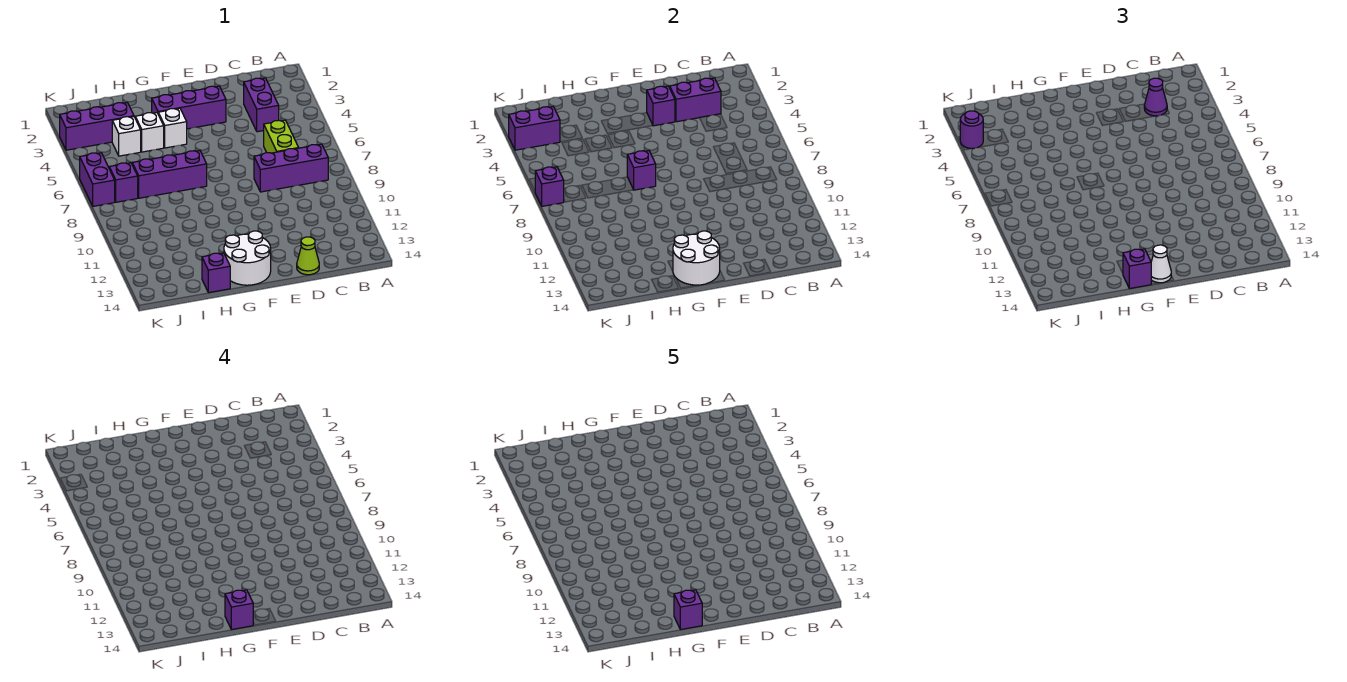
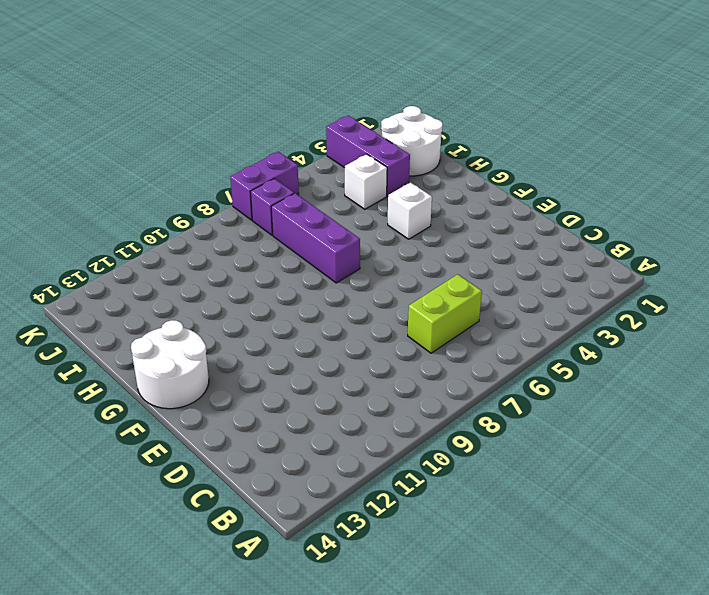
white round brick I1:J2 level 1 -> white round brick F13:G14 level 2
none -> purple brick B8:D8 level 1
none -> purple brick C3:C4 level 1
none -> lime cone D14 level 1

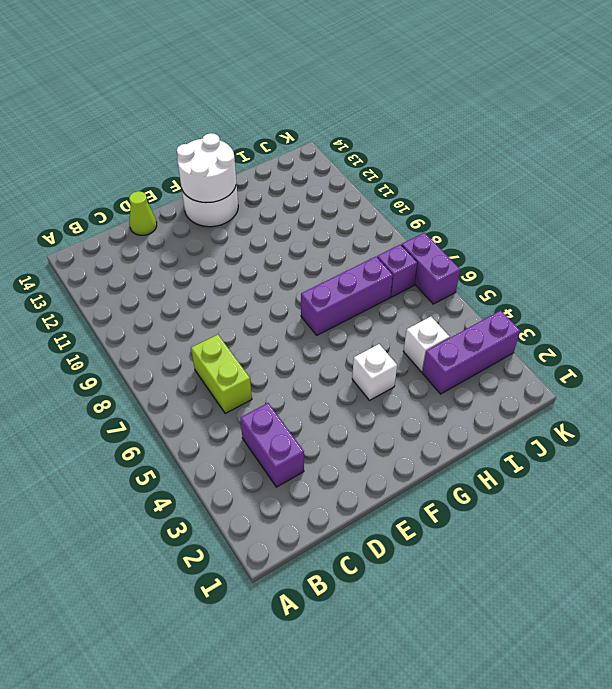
none -> purple brick B8:D8 level 1
none -> purple brick E3:G3 level 1
none -> white brick H4 level 1

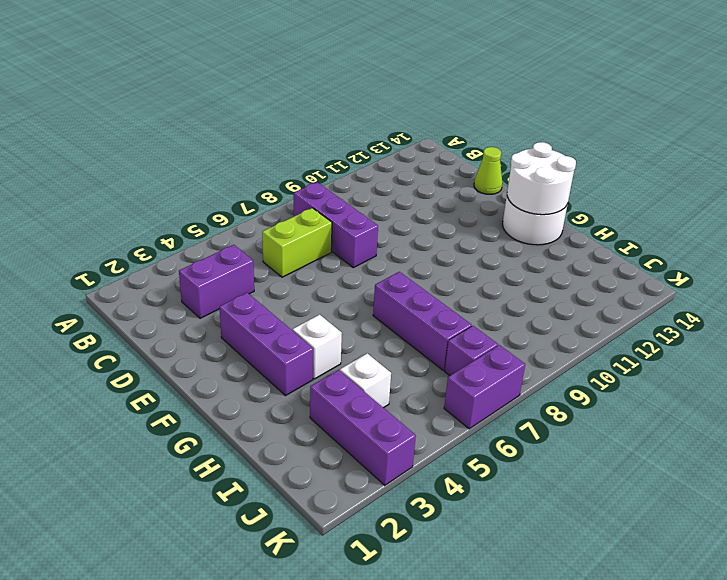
none -> white brick H4 level 1
none -> purple brick H14 level 1
none -> purple brick C3:D3 level 2

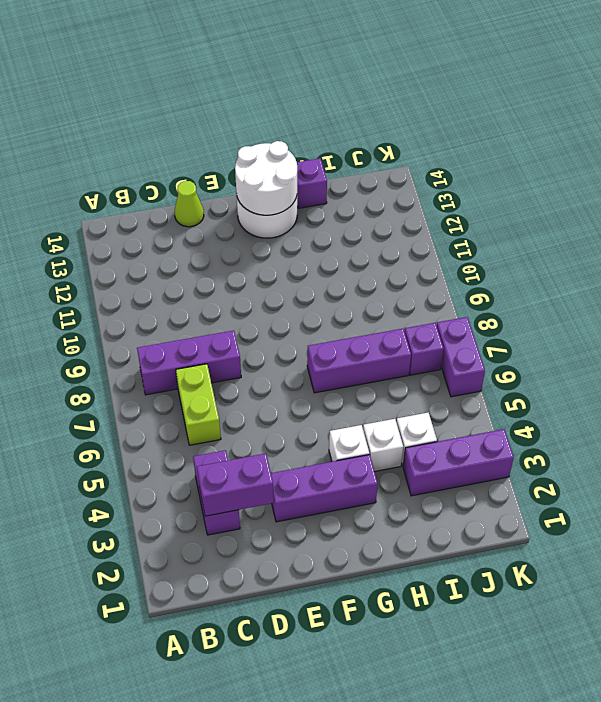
none -> purple brick E3 level 2
none -> purple brick G7 level 2
none -> purple brick J3:K3 level 2

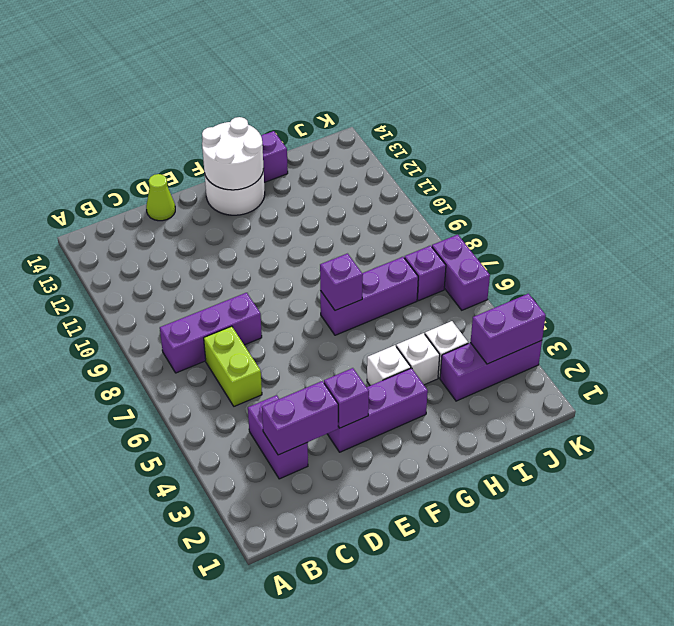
none -> purple brick K7 level 2
none -> purple cone C3 level 3
none -> white cone F14 level 3

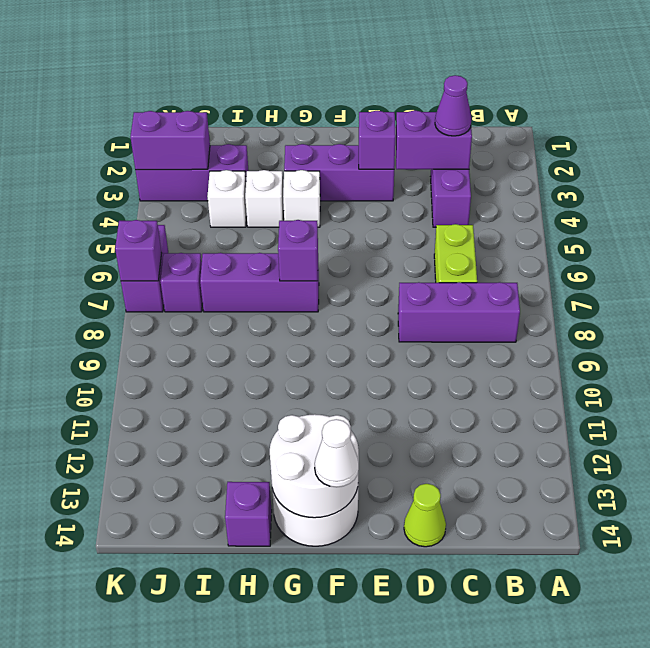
none -> purple brick G14 level 3
none -> purple round brick K3 level 3
none -> purple brick G14 level 4

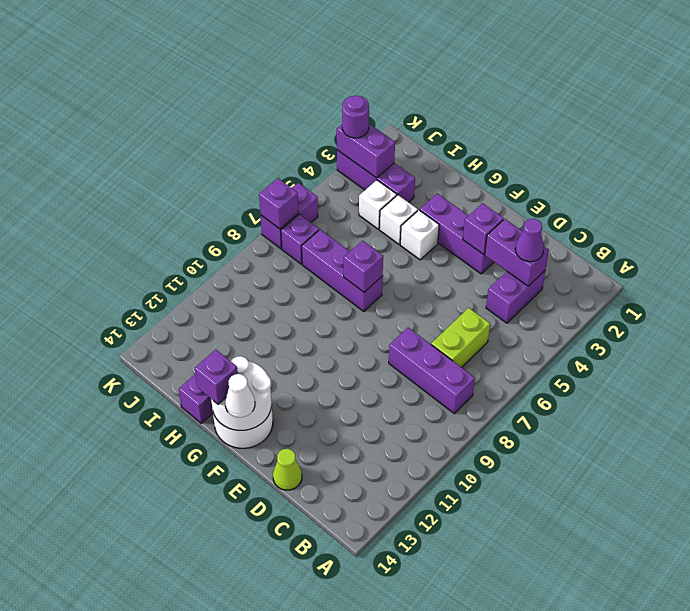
none -> purple brick G14 level 4
none -> purple brick G14 level 5

